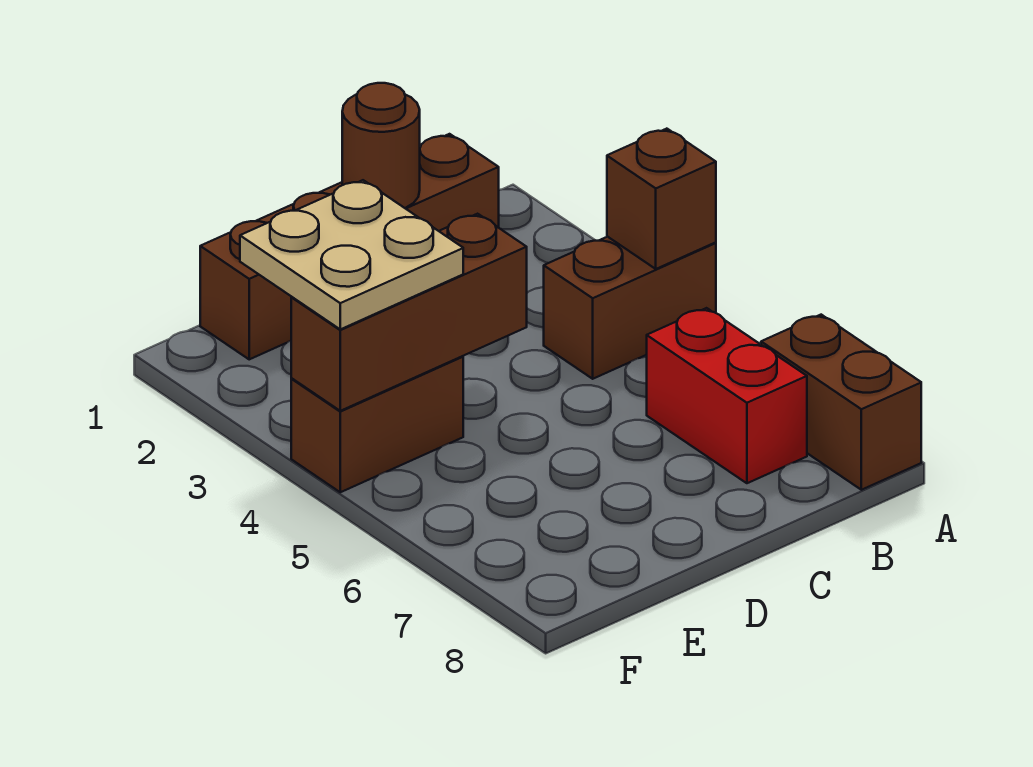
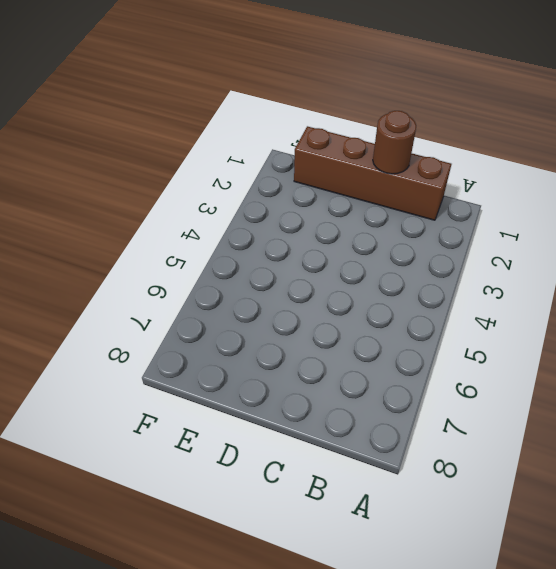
none -> brown brick A4:B4 level 1
none -> brown brick A7:A8 level 1

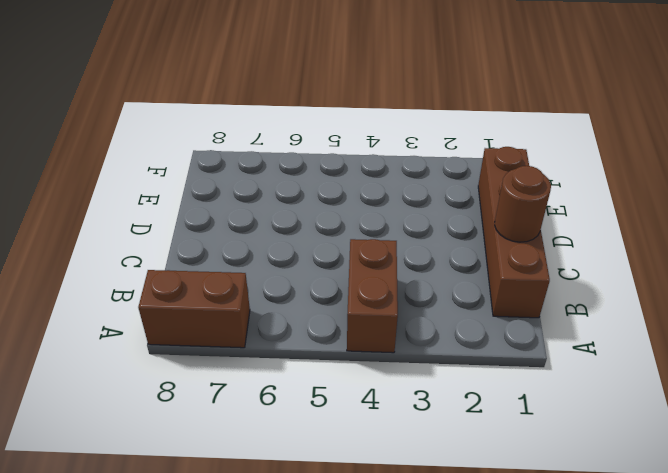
none -> red brick B6:B7 level 1
none -> brown brick E4:F4 level 1

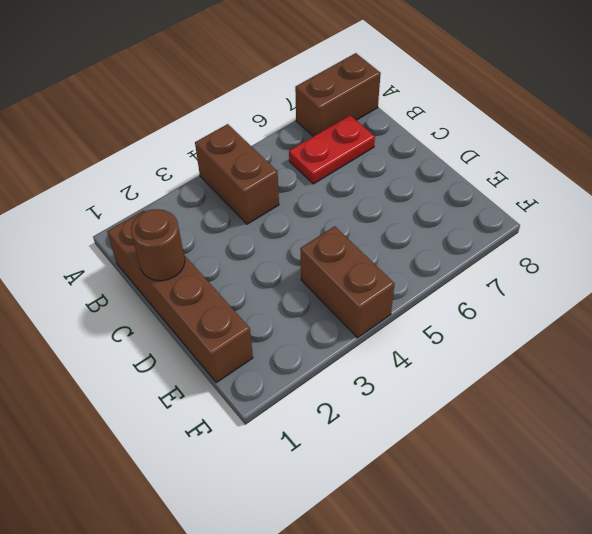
red plate B6:B7 level 1 -> red brick B6:B7 level 1
none -> brown brick A4 level 2
none -> brown brick D4:F4 level 2

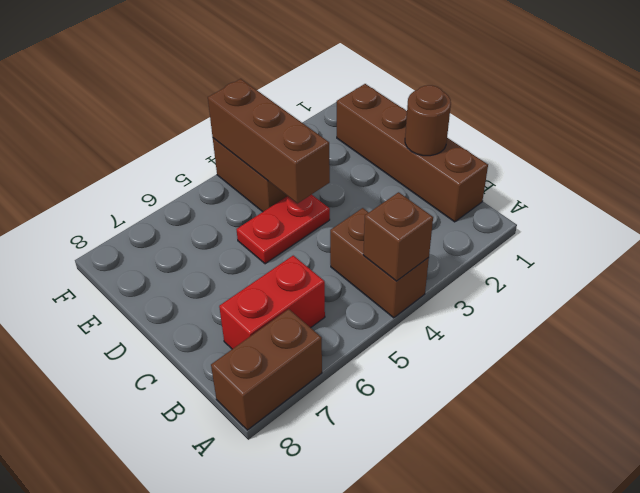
red plate D4:D5 level 1 -> none
none -> tan plate E3:F4 level 3

